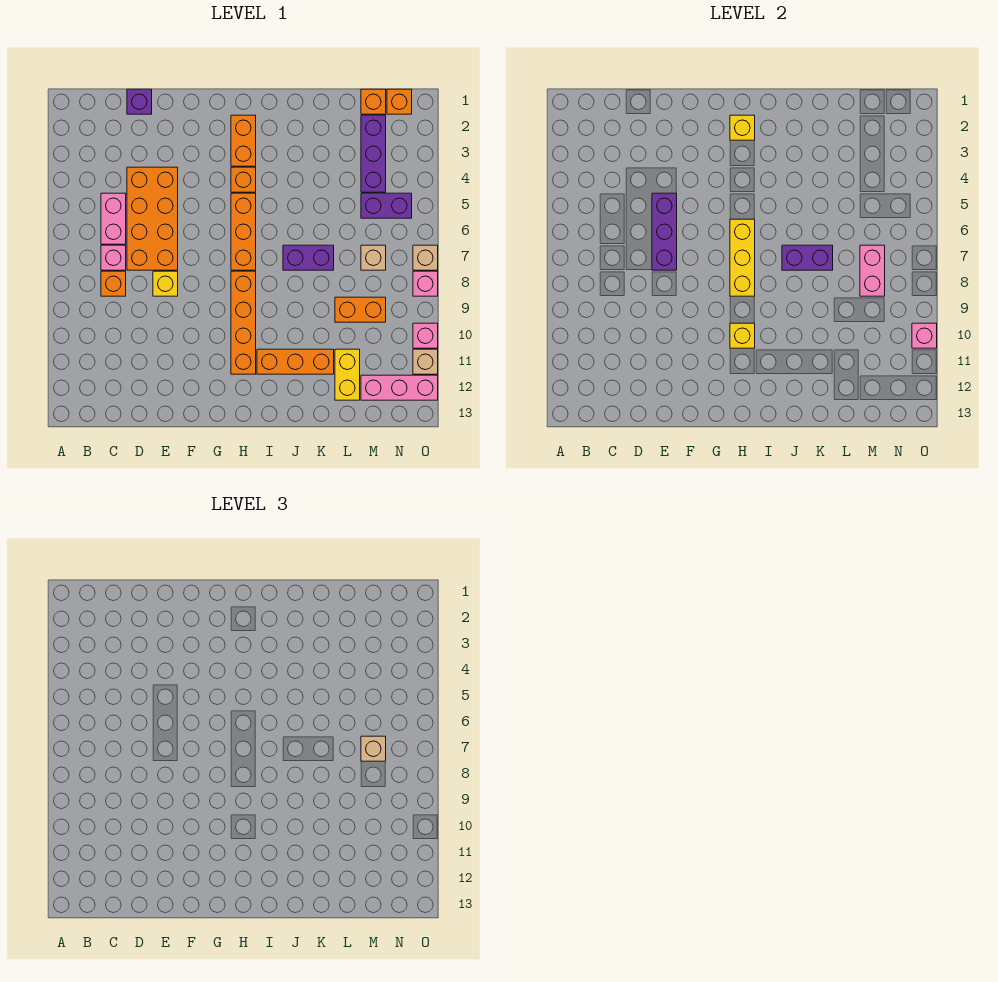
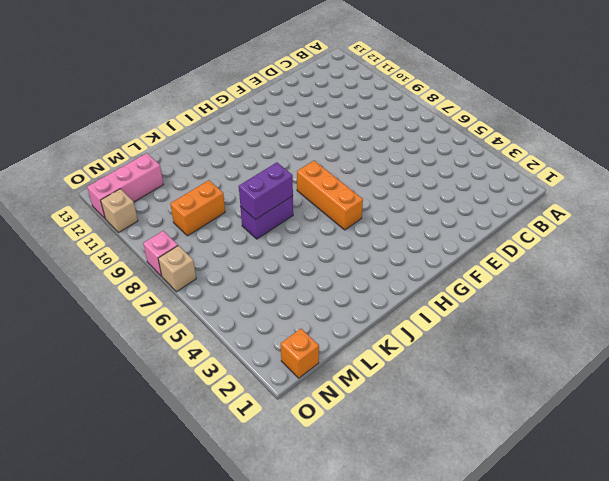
none -> pink brick C5:C6 level 1
none -> pink brick C7 level 1
none -> orange brick C8 level 1
none -> purple brick D1 level 1

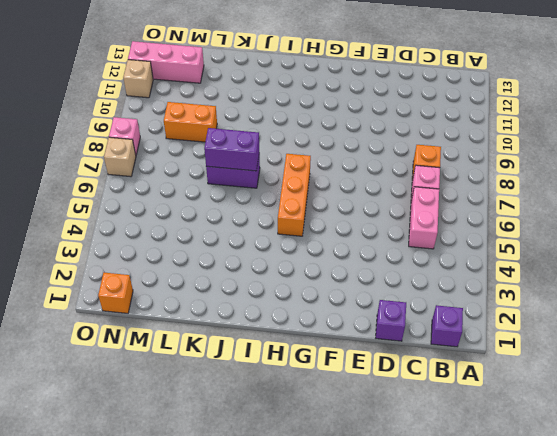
purple brick B1 level 1 -> none
none -> orange brick D4:E7 level 1
none -> yellow brick E8 level 1
none -> orange brick H2:H3 level 1
none -> orange brick H4 level 1

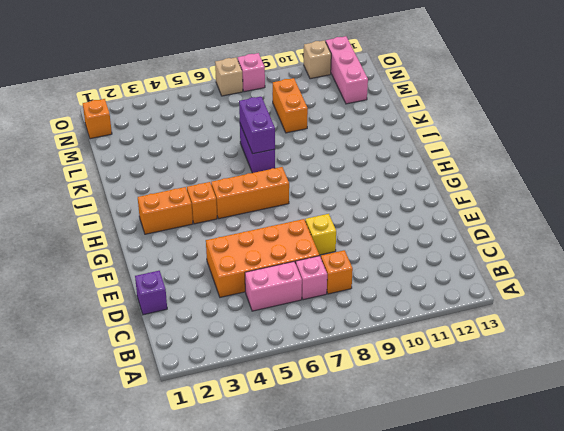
none -> orange brick H8:H11 level 1
none -> orange brick I11:K11 level 1
none -> yellow brick L11:L12 level 1
none -> orange brick M1 level 1

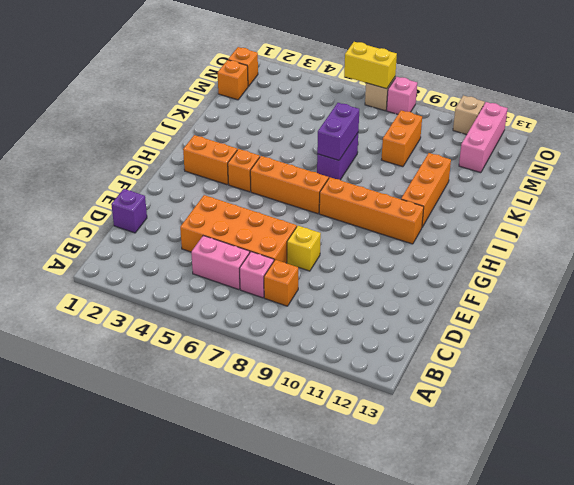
yellow brick O6:O7 level 2 -> yellow brick L11:L12 level 1
none -> purple brick M2:M4 level 1
none -> purple brick M5:N5 level 1
none -> tan brick M7 level 1
none -> pink brick O10 level 1

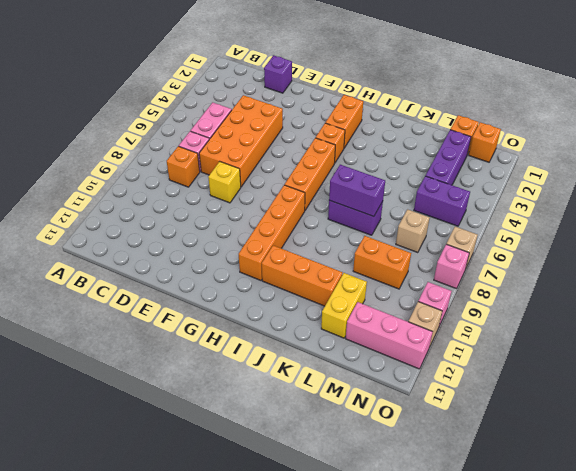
none -> purple brick E5:E7 level 2
none -> yellow brick H2 level 2
none -> yellow brick H6:H8 level 2
none -> yellow brick H10 level 2

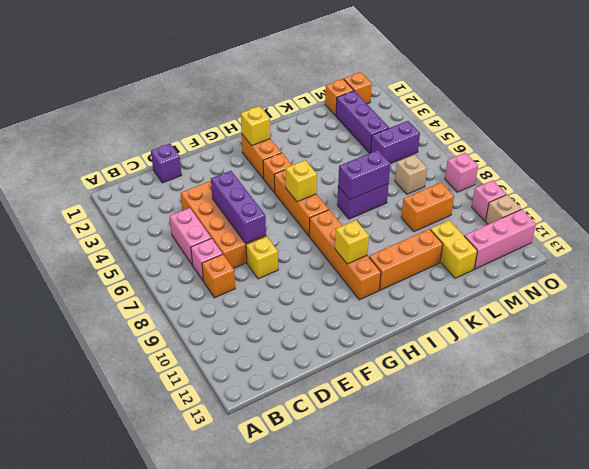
yellow brick H6 level 2 -> yellow brick H6:H8 level 2
none -> tan brick O7 level 1
none -> pink brick M7:M8 level 2
none -> pink brick O10 level 2
none -> tan brick M7 level 3

